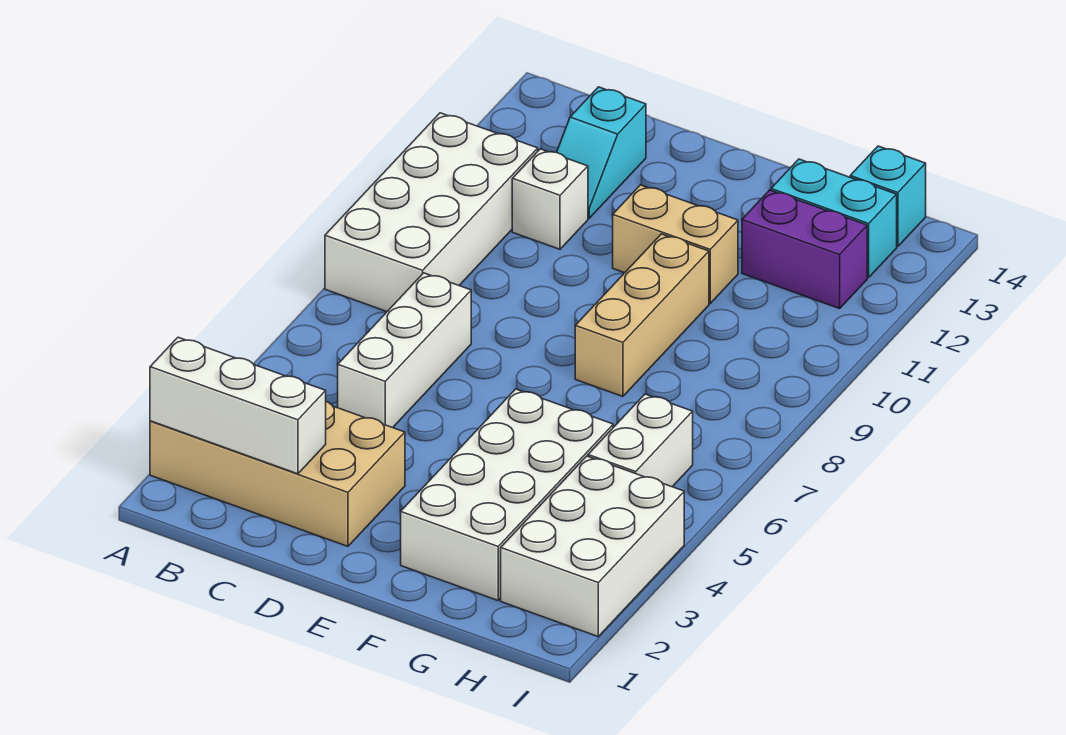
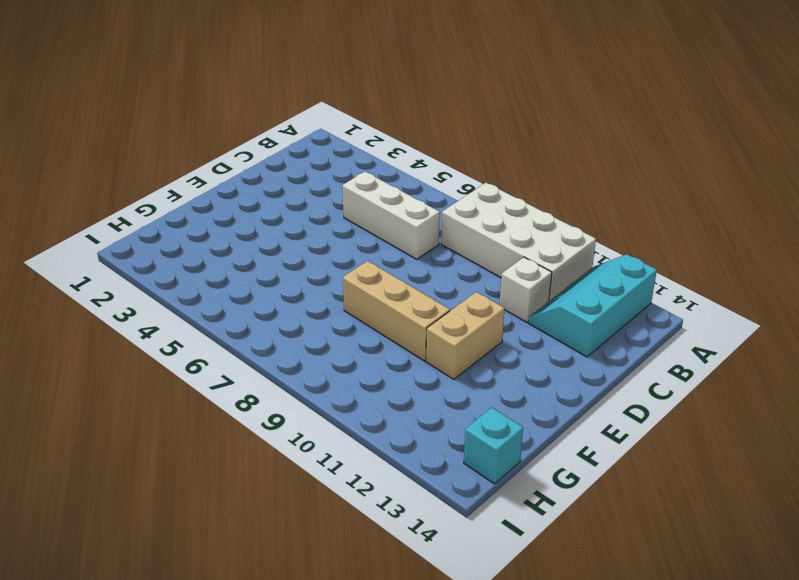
cyan slope A12:C13 level 1 top 13 -> cyan slope C12:C13 level 1 top 13
none -> tan brick A2:D3 level 1
none -> white brick F2:G5 level 1
none -> purple brick G12:H12 level 1

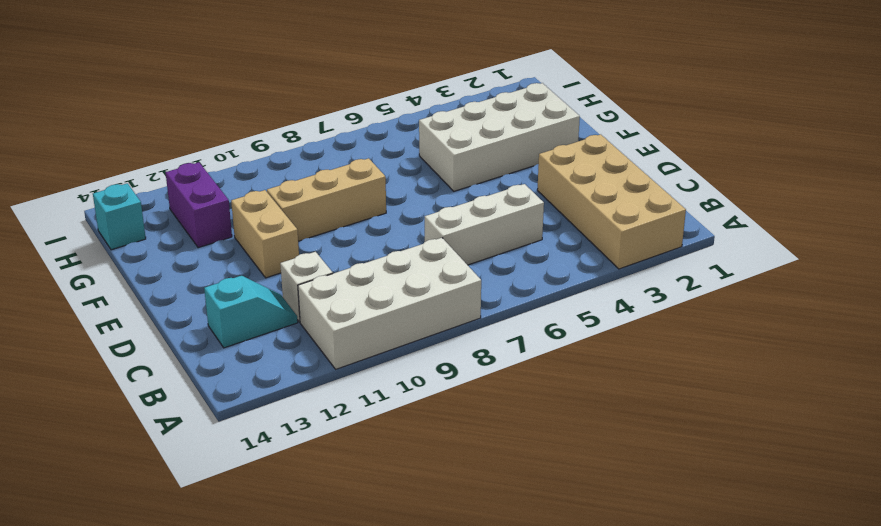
none -> cyan brick G13:H13 level 1
none -> white brick H2:I4 level 1
none -> white brick H5:H6 level 1

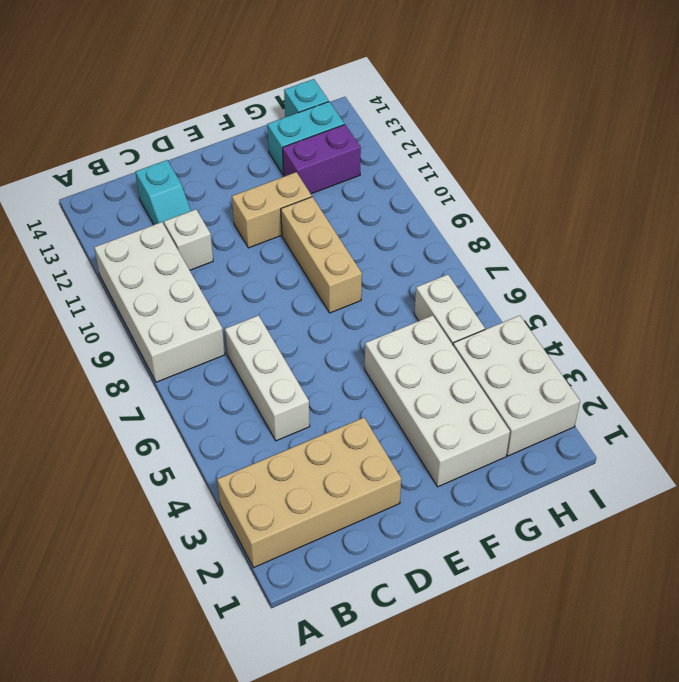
none -> white brick A2:C2 level 2

